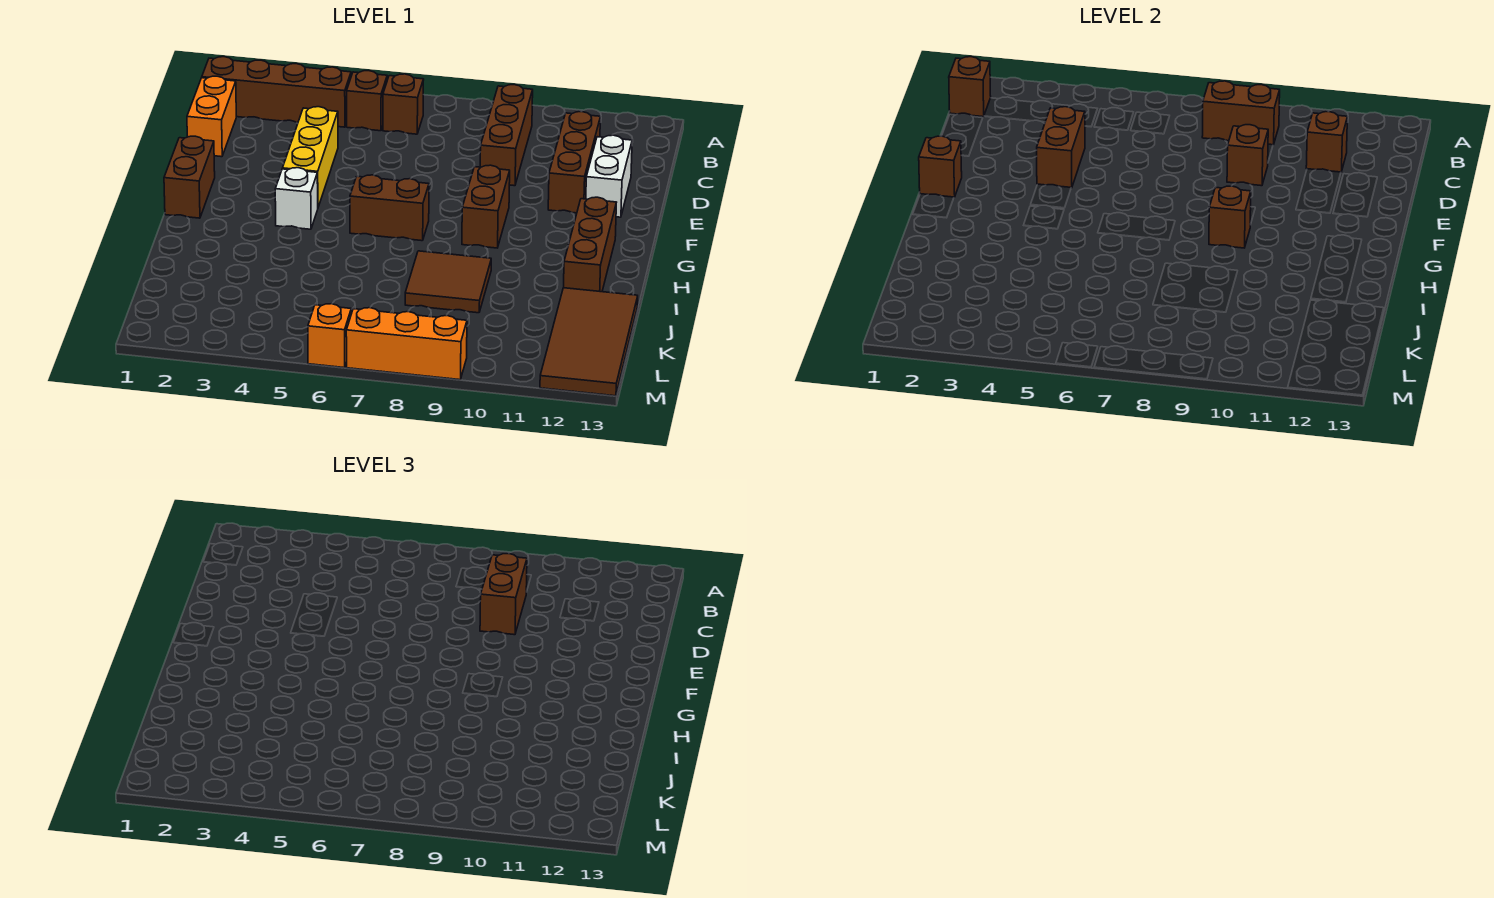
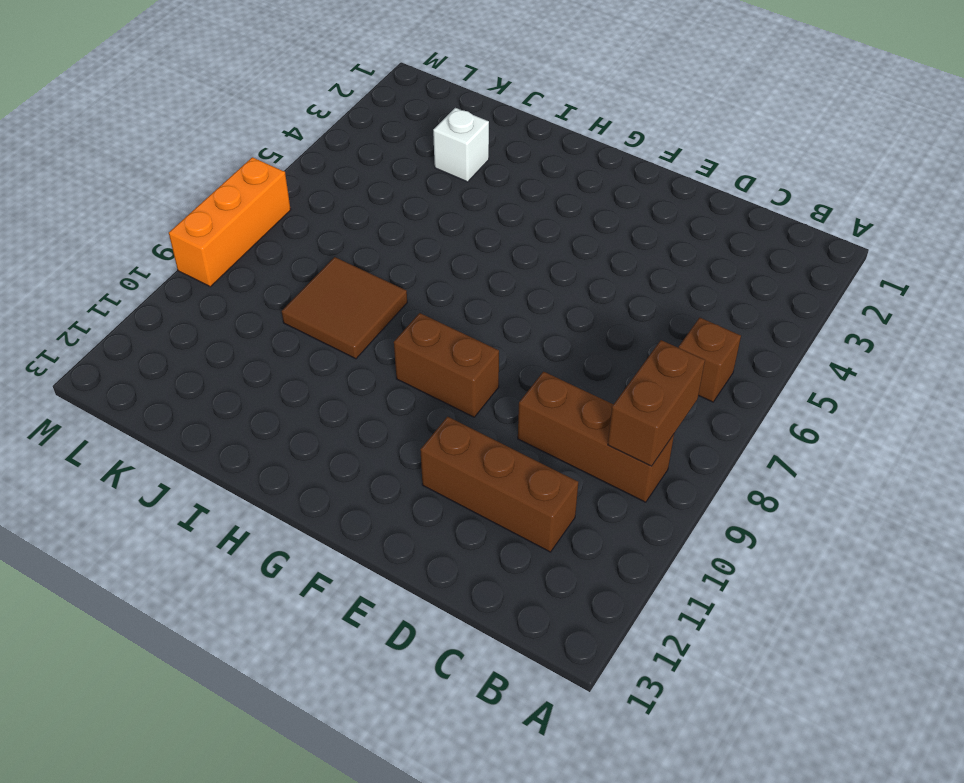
white brick J3 level 1 -> white brick G4 level 1
none -> brown brick B1:B4 level 1
none -> brown brick B5 level 1
none -> orange brick C1:D1 level 1

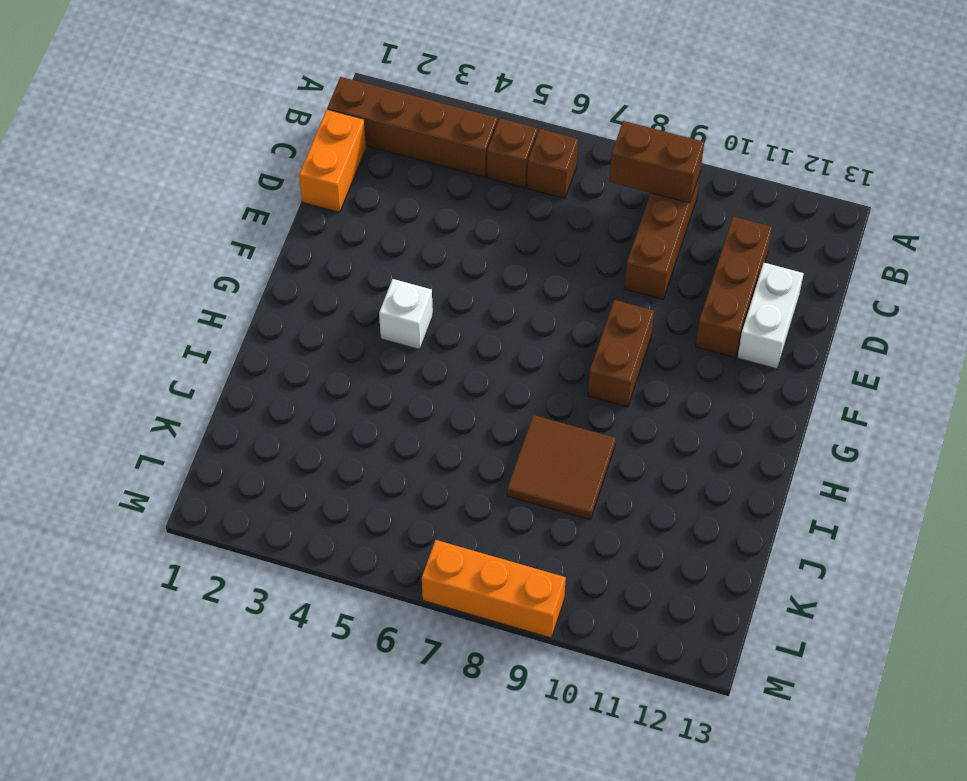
none -> yellow brick D4:F4 level 1
none -> brown brick F1:G1 level 1
none -> brown brick G6:G7 level 1

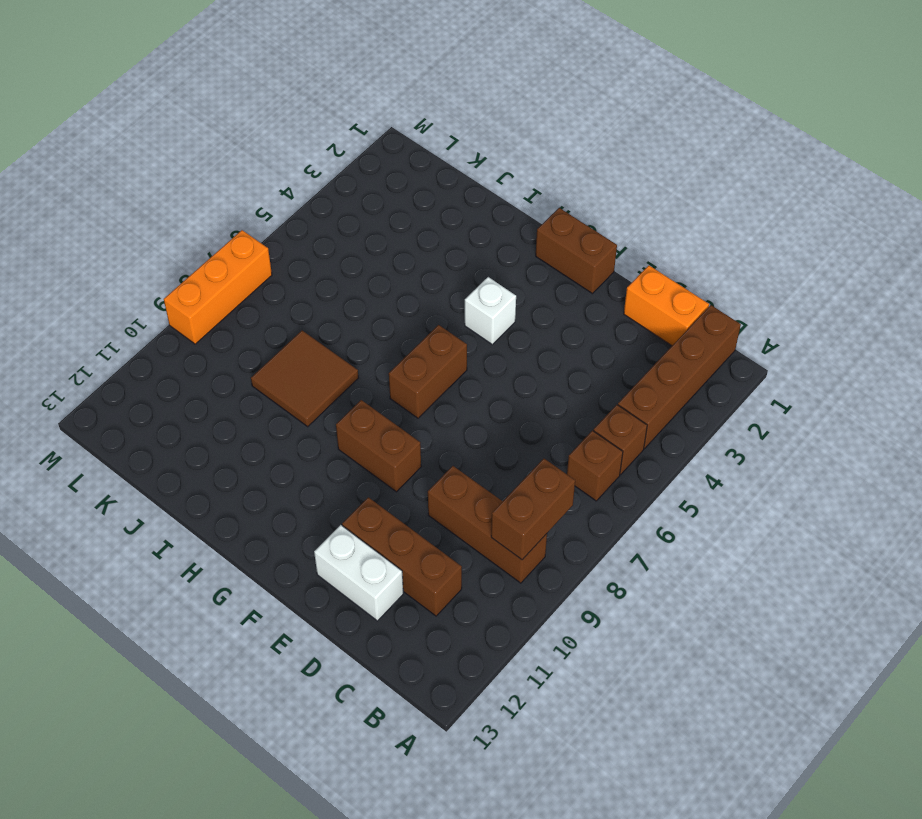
none -> yellow brick D4:F4 level 1
none -> brown brick G12:I12 level 1
none -> brown tile J12:M13 level 1

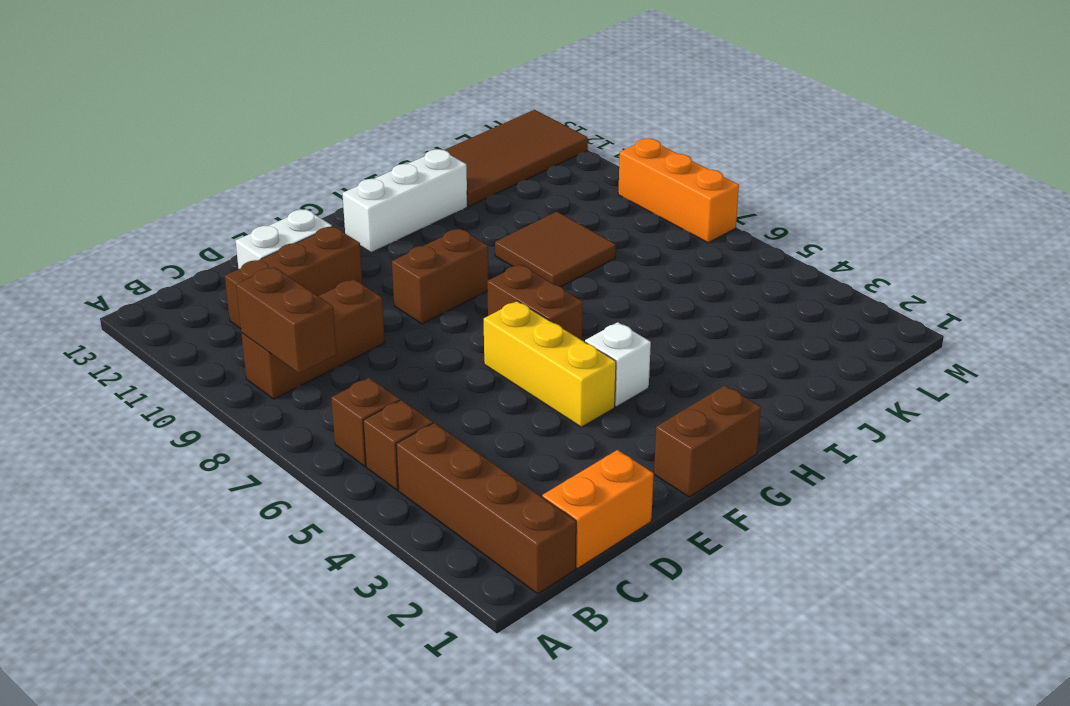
yellow brick F4:F6 level 1 -> yellow brick D4:F4 level 1
white brick G12:I12 level 1 -> brown brick G12:I12 level 1
none -> orange brick M6 level 1
none -> brown brick B1 level 2
none -> brown brick C11 level 2

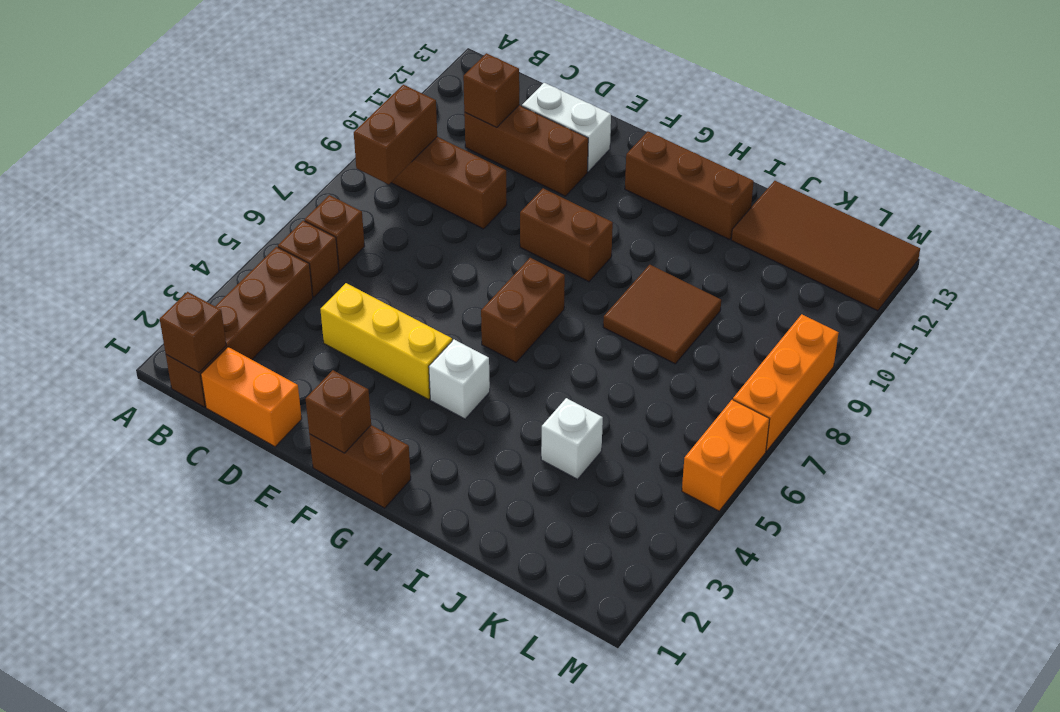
white brick J4 level 1 -> none
orange brick M5:M6 level 1 -> orange brick M6 level 1
none -> brown brick D4:E4 level 2
none -> brown brick D9 level 2
none -> brown brick G9 level 2

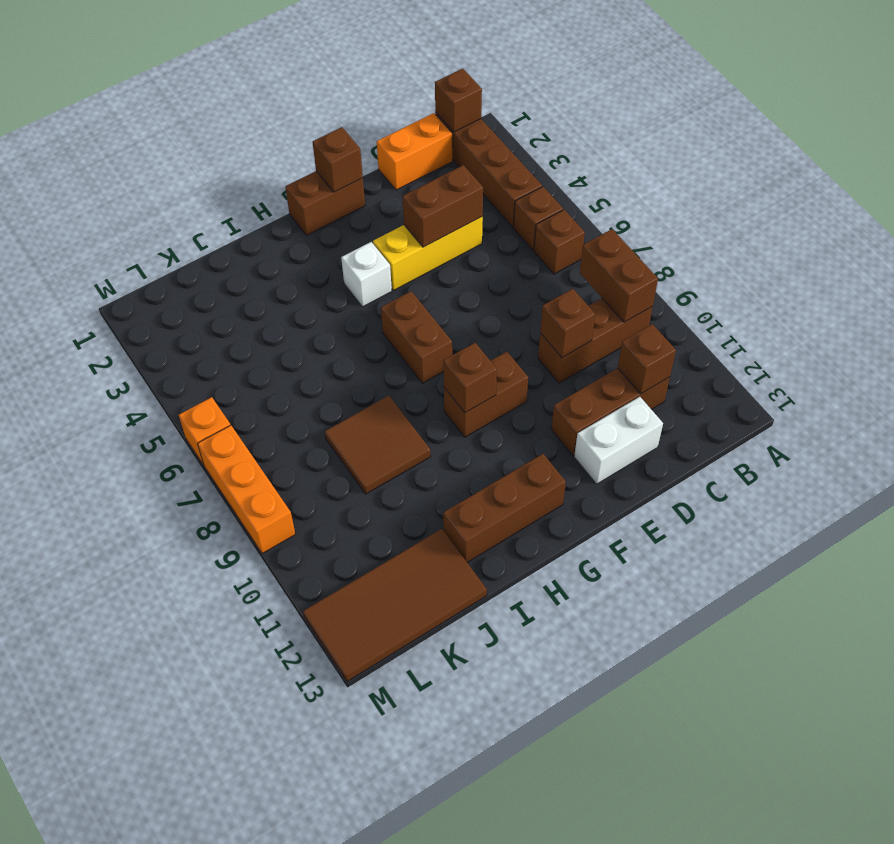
none -> brown brick C9:D9 level 3

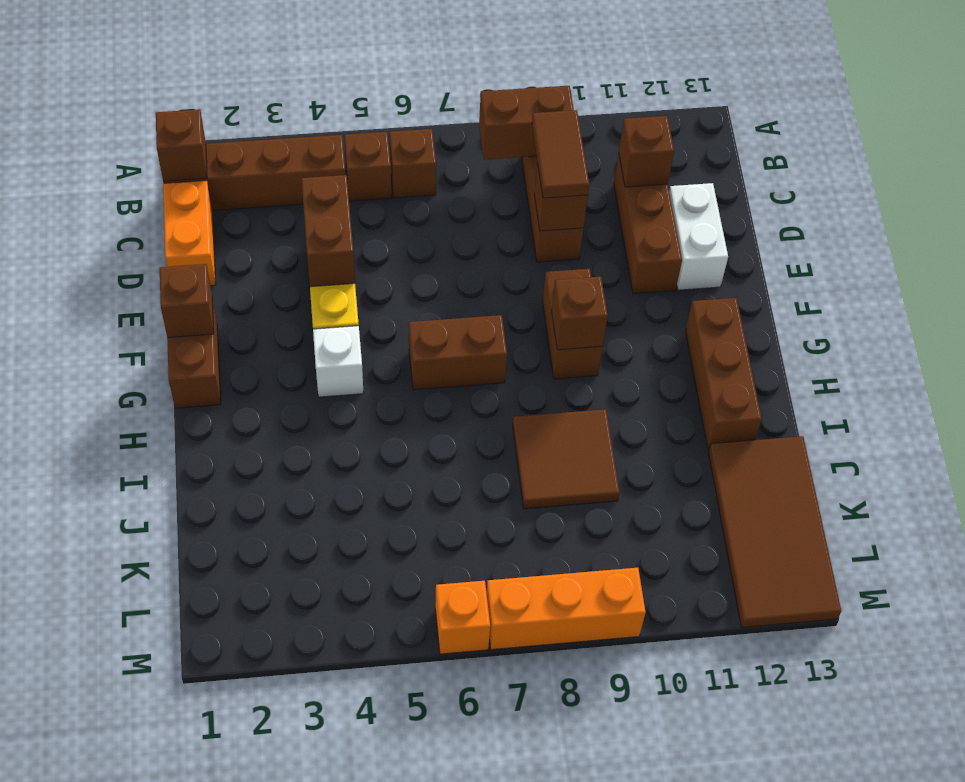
brown tile C9:D9 level 3 -> brown brick C9:D9 level 3

